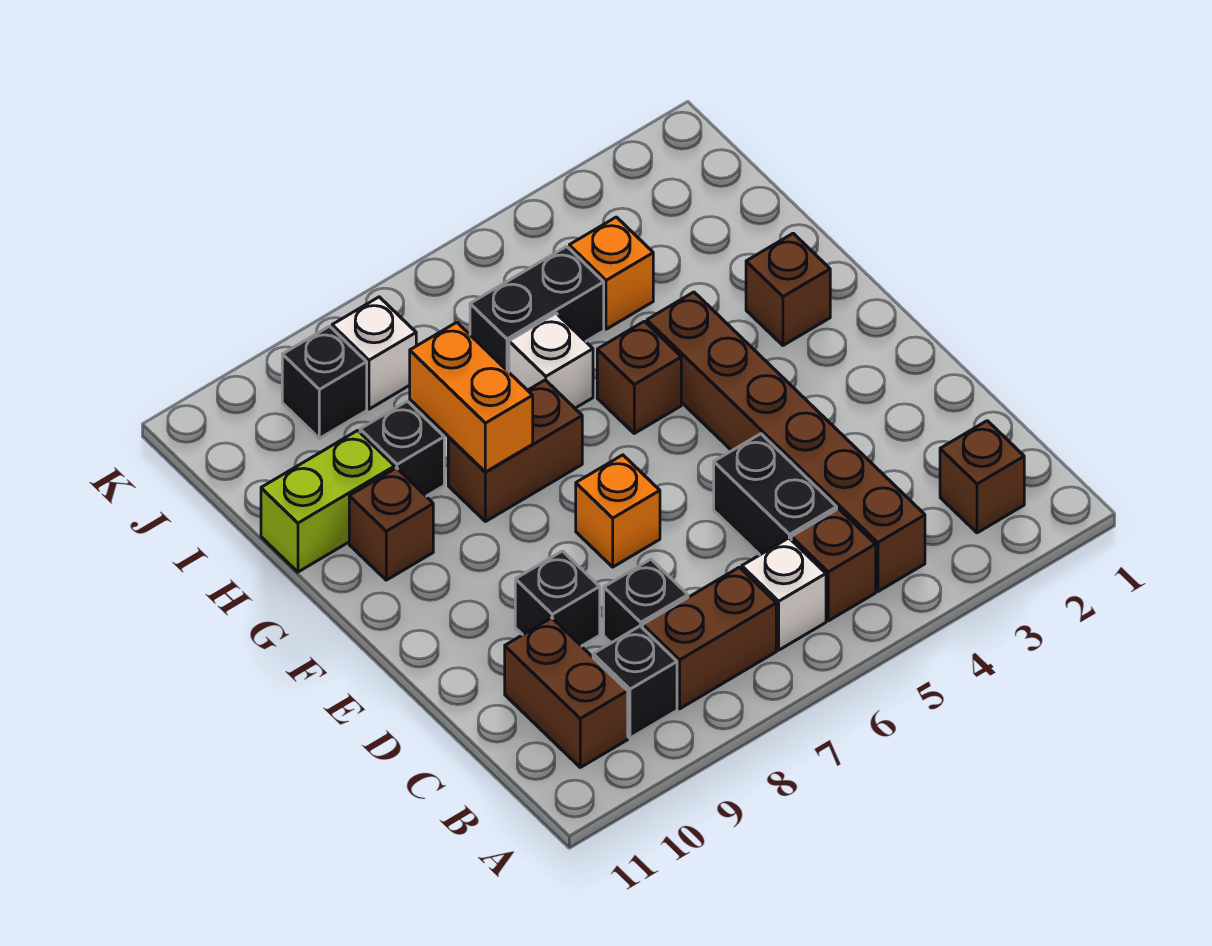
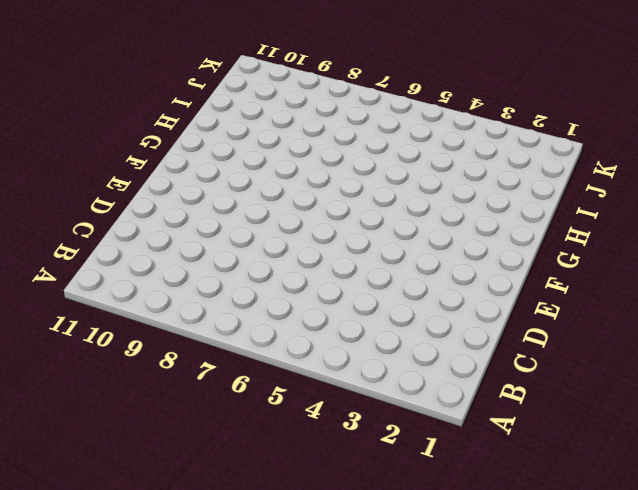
none -> brown brick B2 level 1
none -> brown brick B4:G4 level 1
none -> brown brick B5 level 1

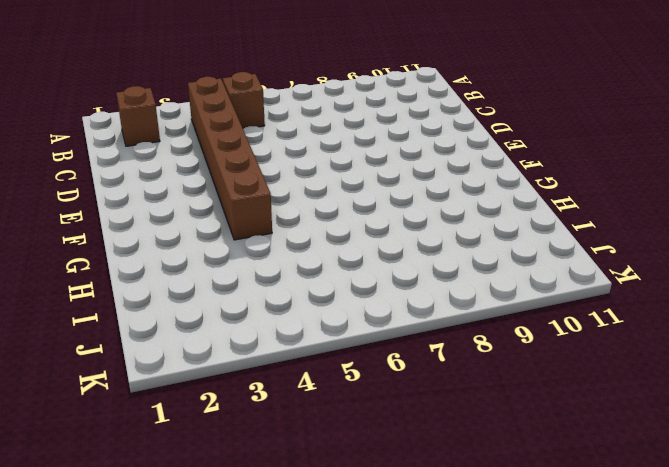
none -> white brick B6 level 1
none -> brown brick B7:B8 level 1
none -> black brick B9 level 1

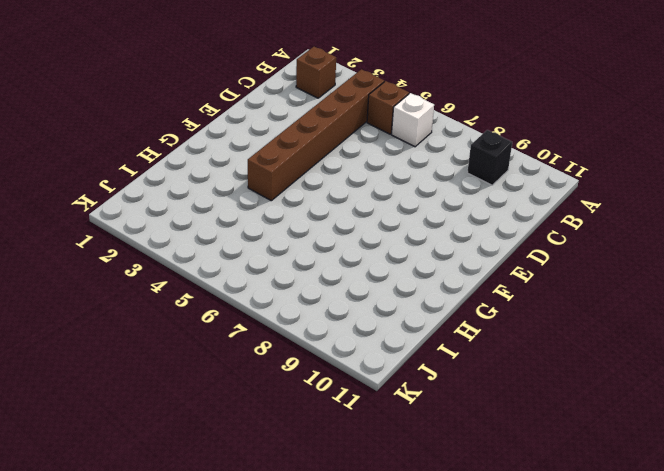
none -> brown brick B7:B8 level 1
none -> brown brick B10:C10 level 1
none -> black brick C5:D5 level 1

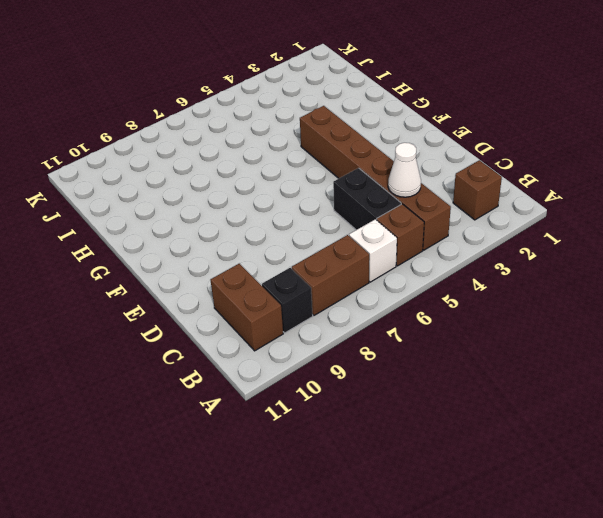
white cone C4 level 2 -> none
none -> black brick C8 level 1
none -> black brick D9 level 1
none -> orange brick E7 level 1

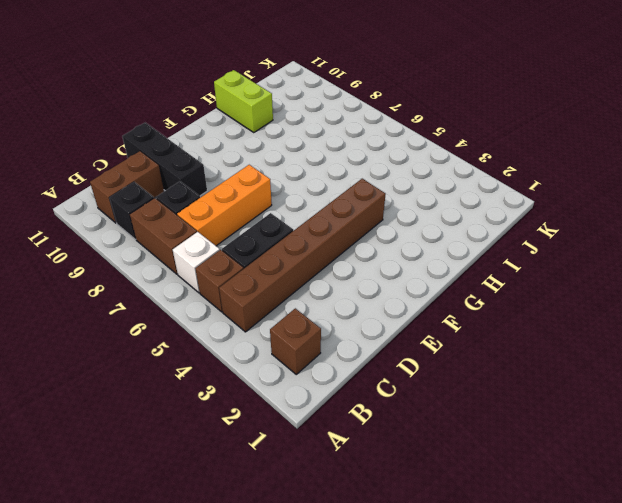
orange brick C7:E7 level 1 -> orange brick E7 level 1
black brick D9:D11 level 1 -> black brick D9 level 1
none -> brown brick G2 level 1
none -> brown brick G5 level 1
none -> brown brick G7:G8 level 1

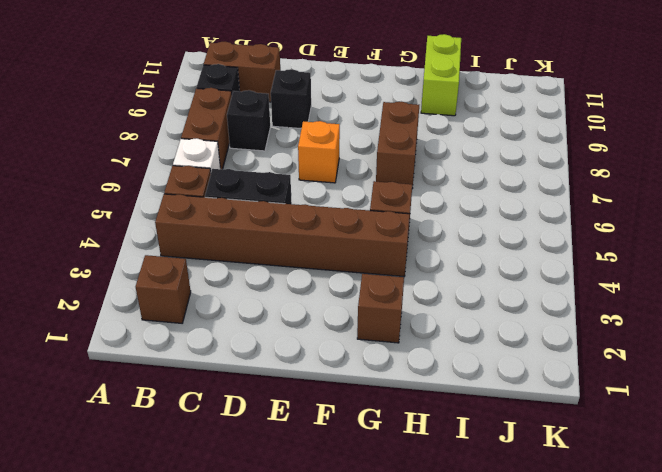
none -> brown brick G10 level 1
none -> white brick H6 level 1
none -> black brick H9 level 1

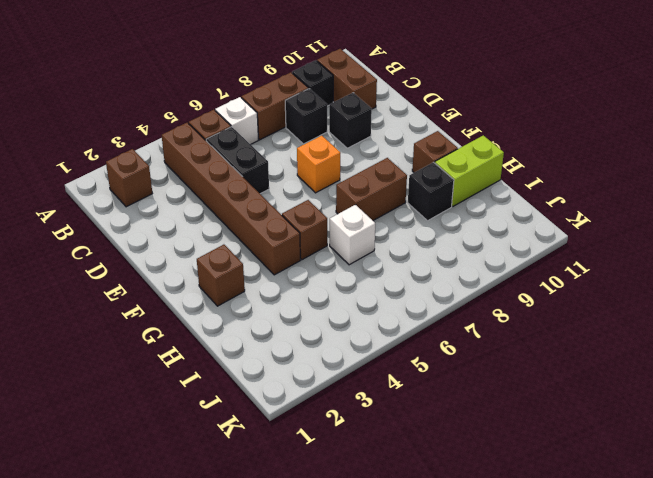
none -> orange brick I4 level 1
none -> black brick I5:I6 level 1
none -> white brick J8 level 1

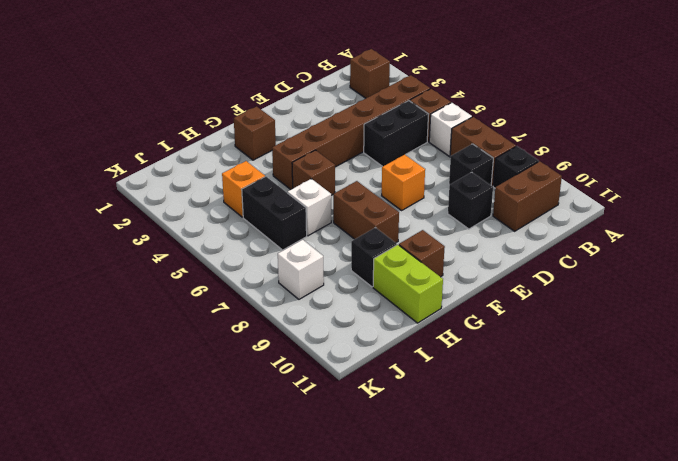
none -> black brick J9 level 1
none -> orange brick G8:H8 level 2

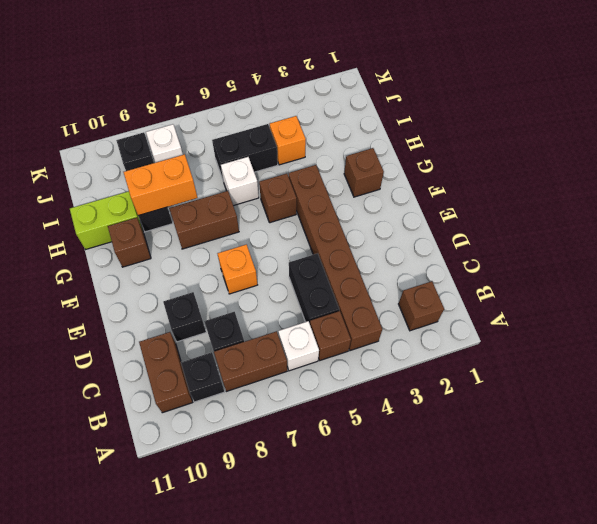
orange brick H8:H9 level 2 -> orange brick G8:H8 level 2

